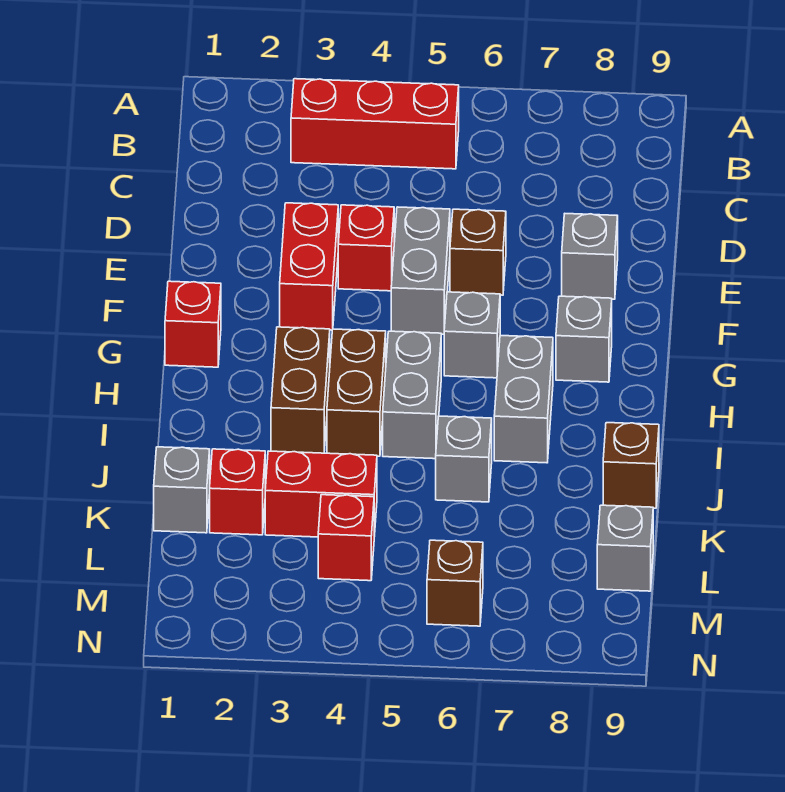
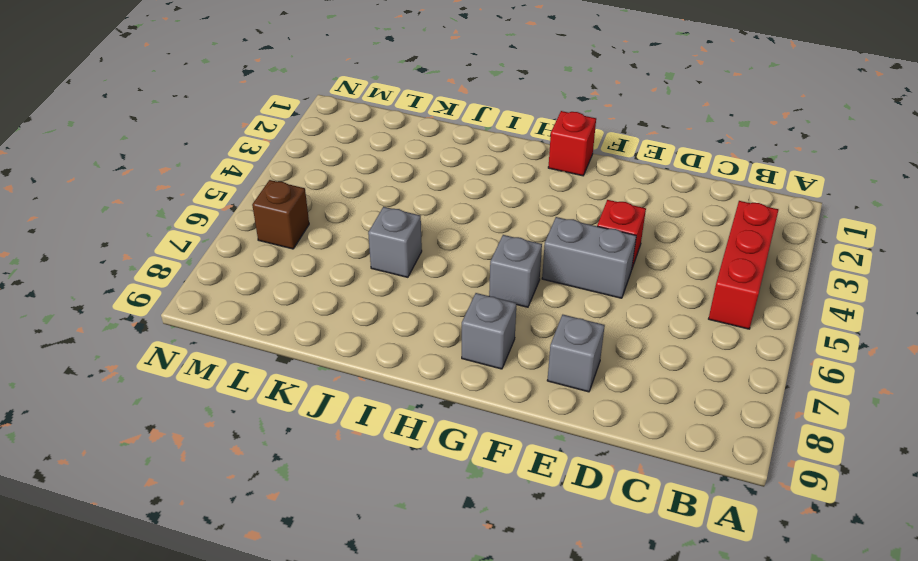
none -> red brick E3:F3 level 1
none -> brown brick E6 level 1
none -> brown brick H3:I3 level 1

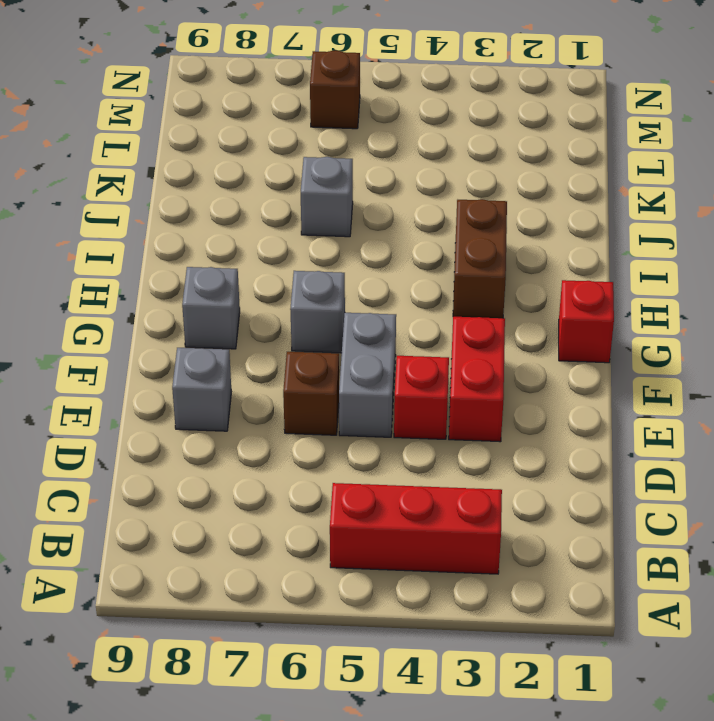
none -> brown brick H4:I4 level 1
none -> grey brick H5:I5 level 1
none -> grey brick H7:I7 level 1

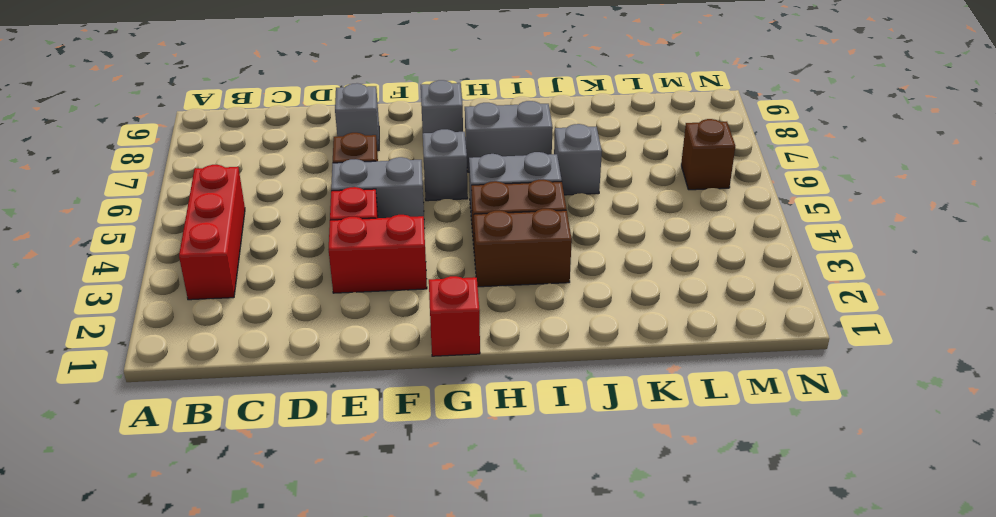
none -> brown brick J9 level 1
none -> grey brick K1 level 1
none -> red brick K2 level 1

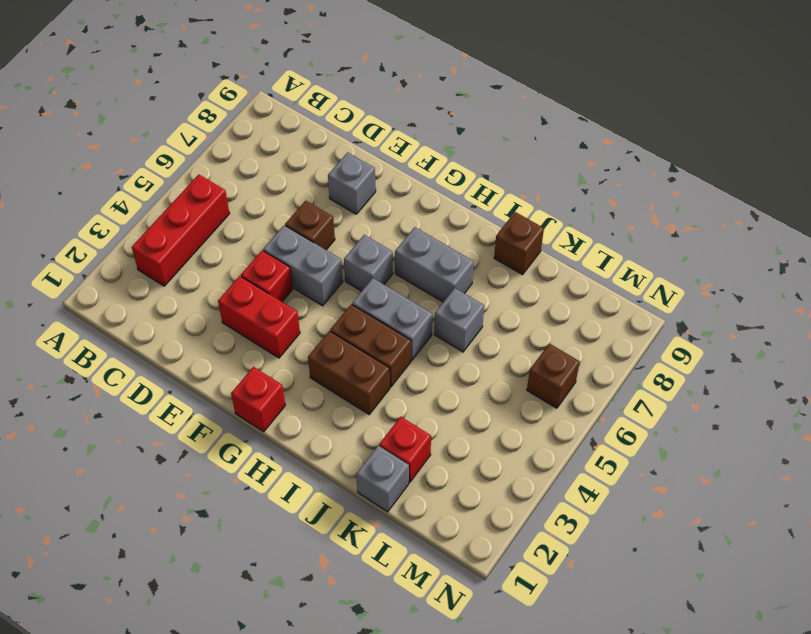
none -> grey brick G8 level 1
none -> red brick K3:K4 level 1
none -> red brick L4 level 1

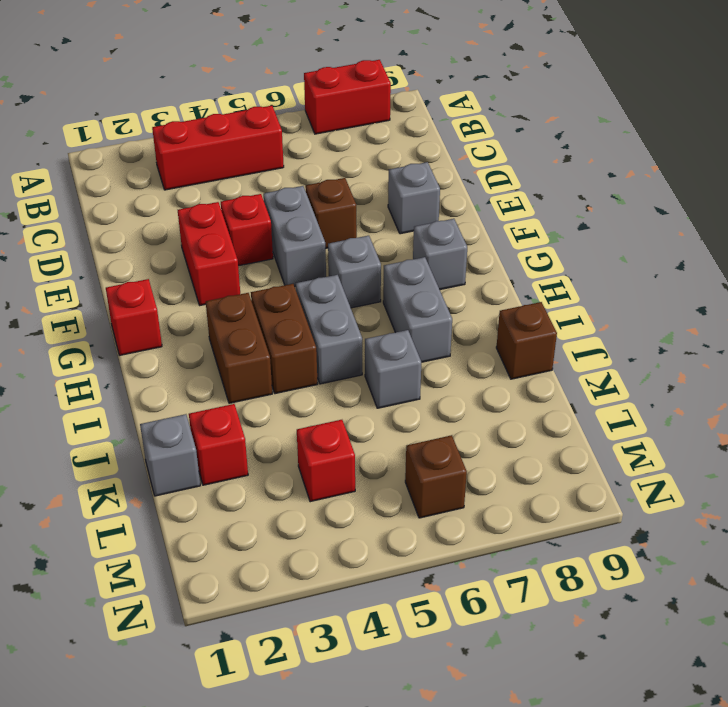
red brick A7:A8 level 1 -> red brick K3:K4 level 1
none -> grey brick L9 level 1

